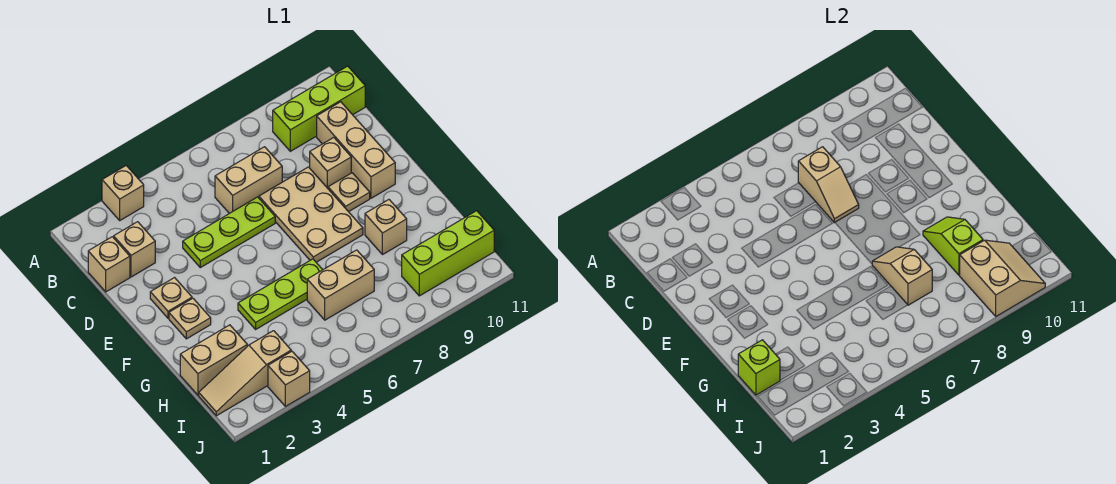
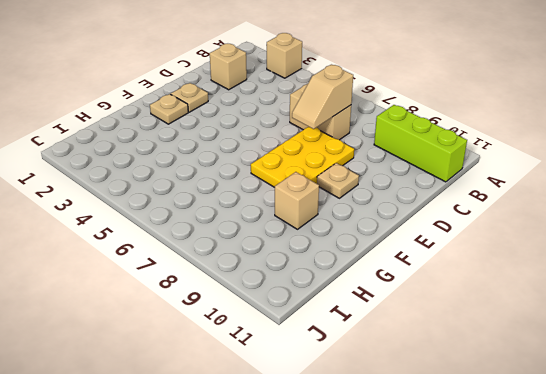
yellow plate D7:F8 level 1 -> tan plate D7:F8 level 1
none -> tan brick C1 level 1
none -> tan brick C10:E10 level 1
none -> lime plate D4:D6 level 1

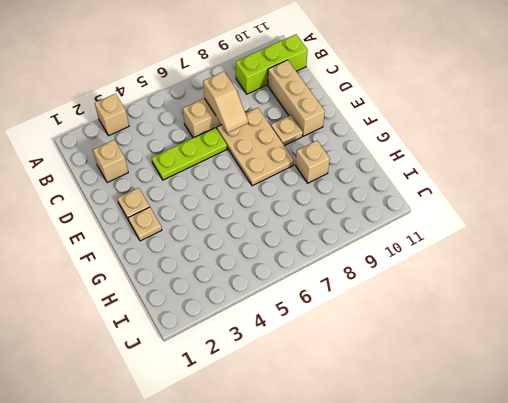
none -> tan brick C1 level 1
none -> tan brick D9 level 1
none -> lime plate G4:G6 level 1

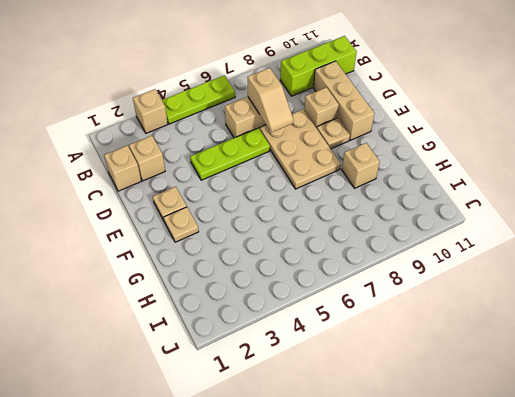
lime plate A4:A6 level 1 -> lime plate G4:G6 level 1
none -> tan brick H1:H2 level 1
none -> tan brick H6:H7 level 1
none -> tan slope I1:I3 level 1 top 3

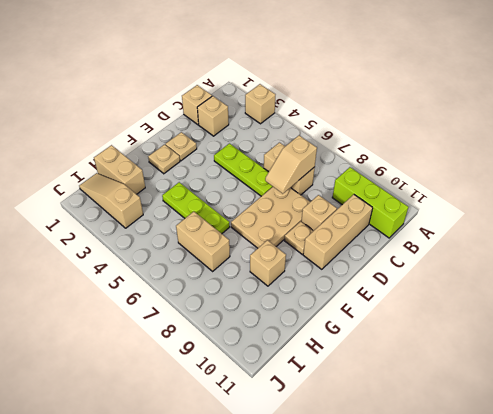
none -> lime brick I9:I11 level 1
none -> tan brick J3 level 1
none -> tan slope G7:H7 level 2 top H

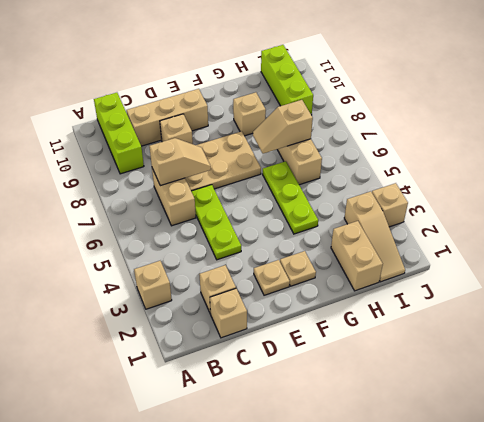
none -> tan plate E9 level 1
none -> lime slope G9:H9 level 2 top H
none -> lime brick H1 level 2

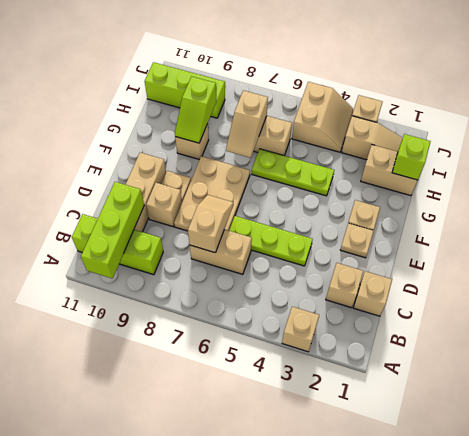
lime brick A10:C10 level 2 -> none
tan slope I4:J5 level 1 top 5 -> tan slope I9:J10 level 2 top 9

